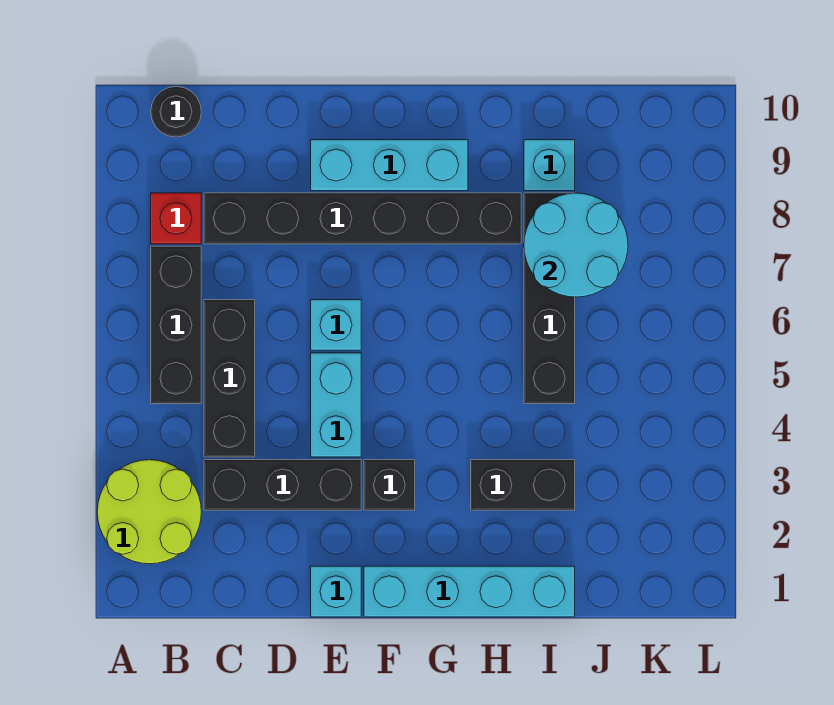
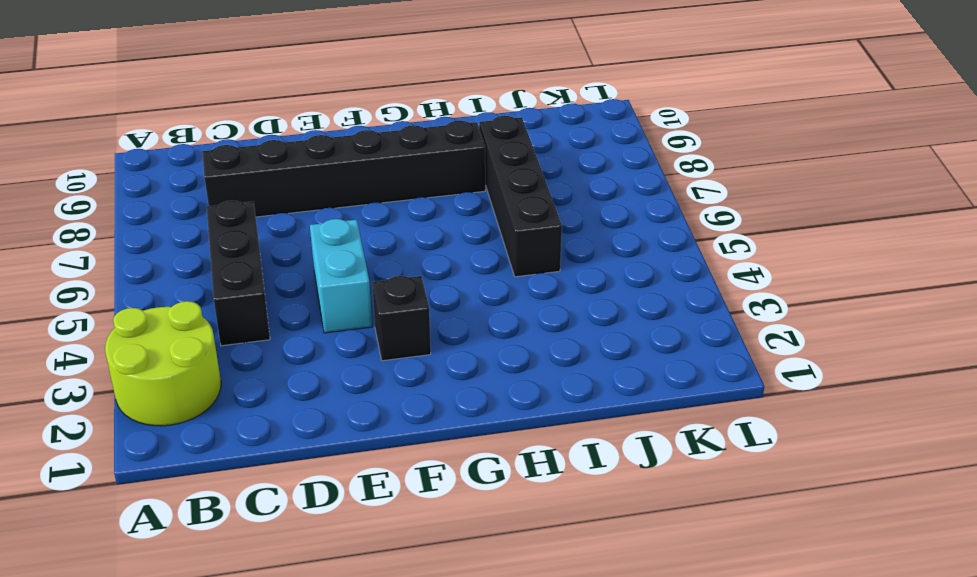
none -> black brick B5:B7 level 1
none -> red brick B8 level 1
none -> black round brick B10 level 1

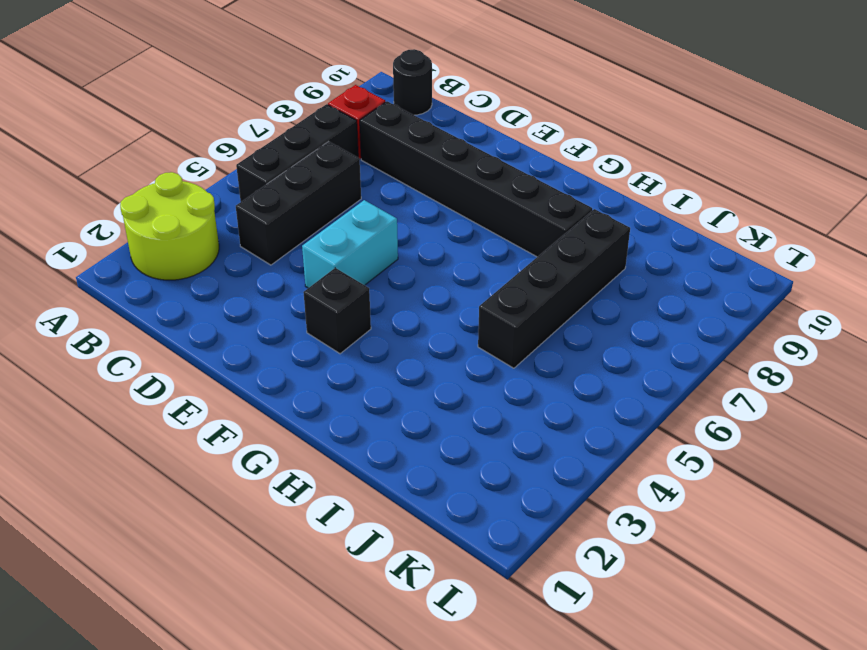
none -> black brick C3:E3 level 1
none -> cyan brick E1 level 1
none -> cyan brick E6 level 1

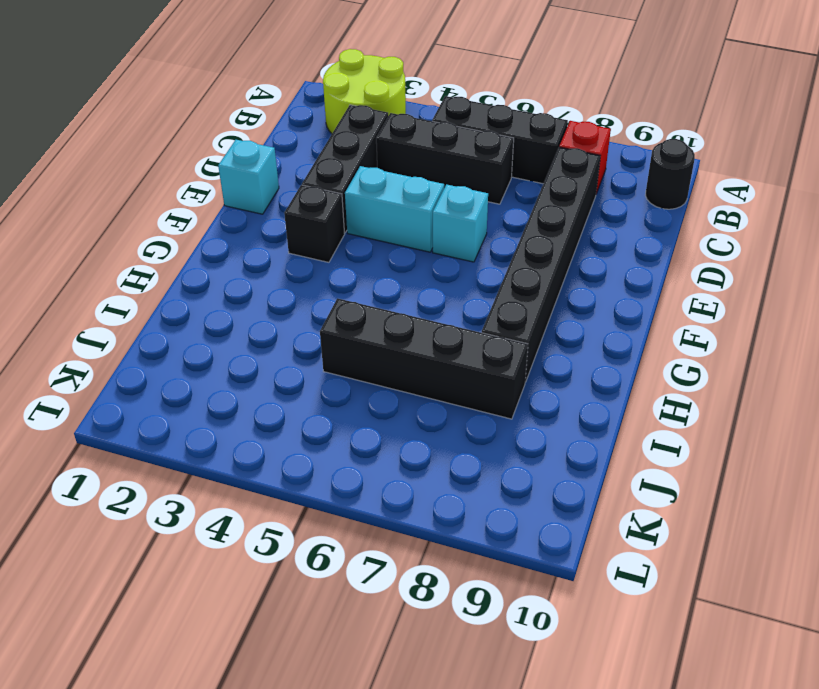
none -> cyan brick E9:G9 level 1
none -> cyan brick F1:I1 level 1
none -> black brick H3:I3 level 1

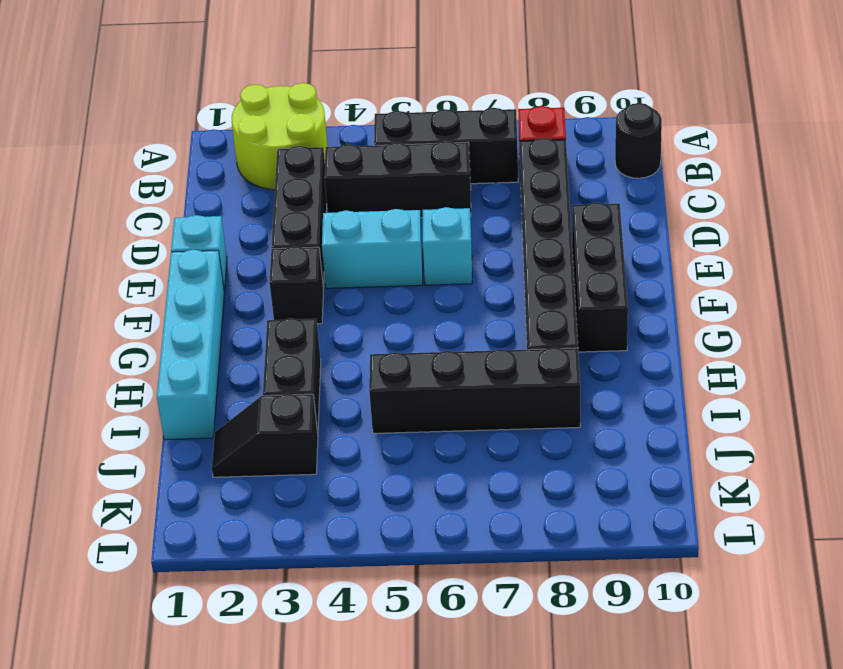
black brick E9:G9 level 1 -> cyan brick E9:G9 level 1
black slope J2:J3 level 1 top 3 -> none
none -> cyan brick I9 level 1
none -> cyan round brick I7:J8 level 2

